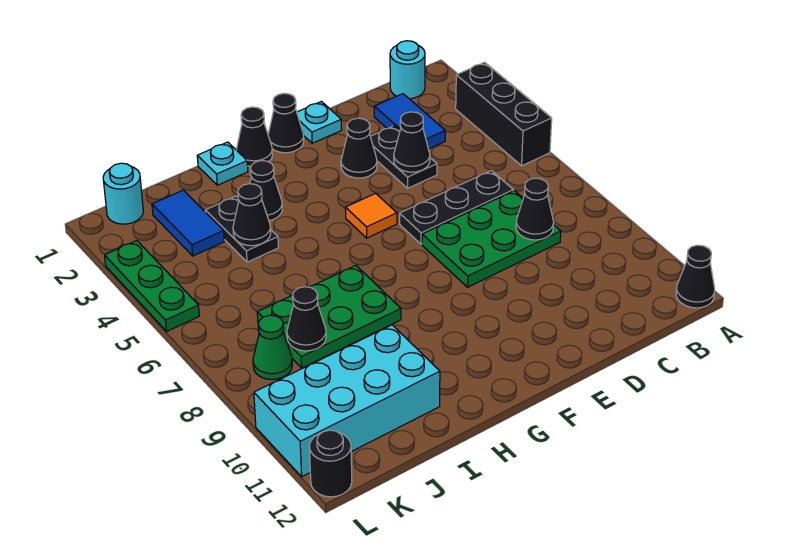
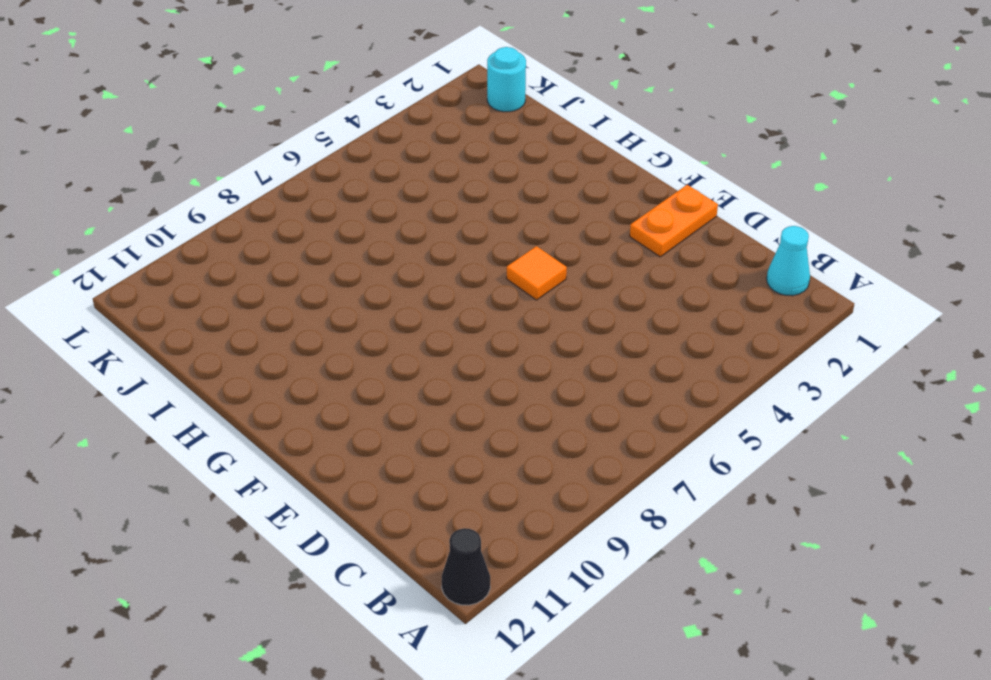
cyan cone B1 level 1 -> cyan round brick B1 level 1
orange plate E1:E2 level 1 -> cyan plate E1 level 1
none -> black brick A3:A5 level 1
none -> blue tile C2:C3 level 1
none -> black plate C6:E6 level 1

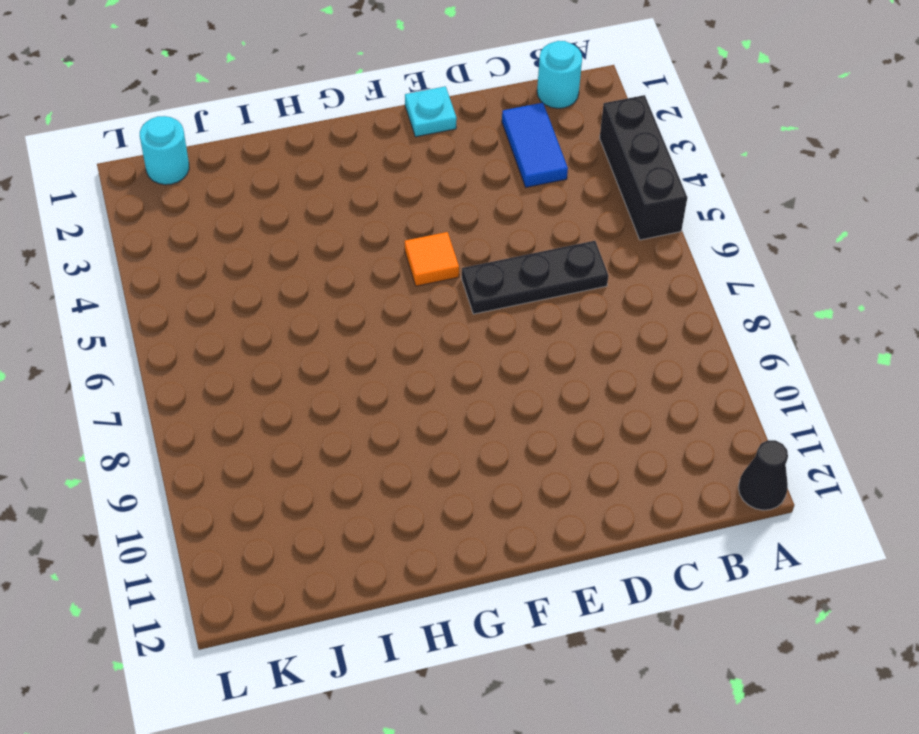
none -> green plate C7:E8 level 1
none -> black plate D3:D4 level 1
none -> black cone E3 level 1

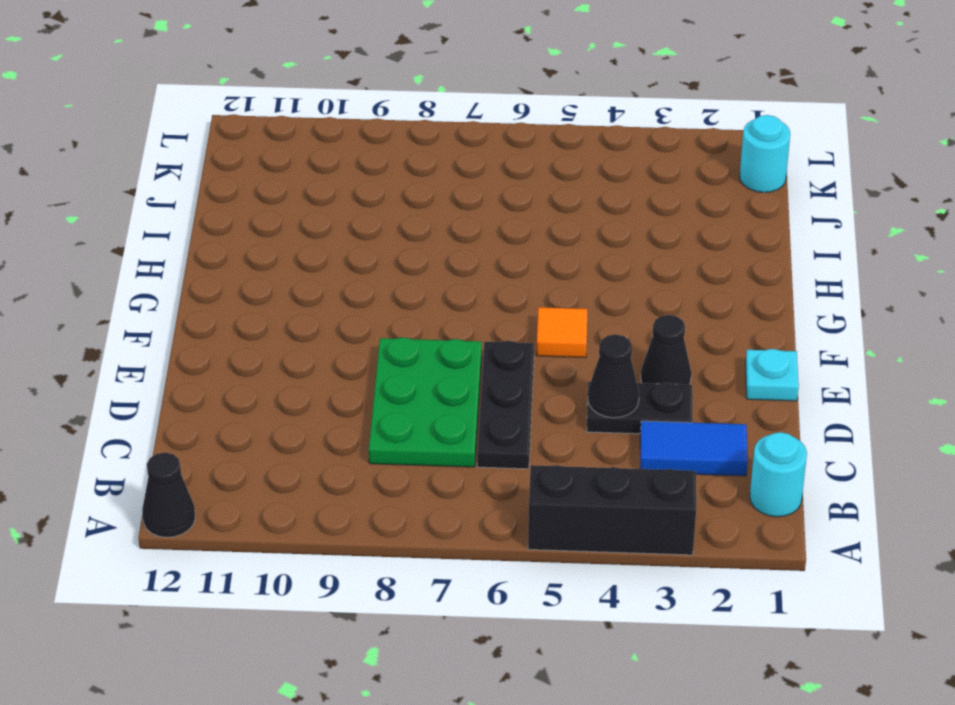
none -> black cone F1 level 1
none -> black cone G1 level 1
none -> cyan plate H1 level 1

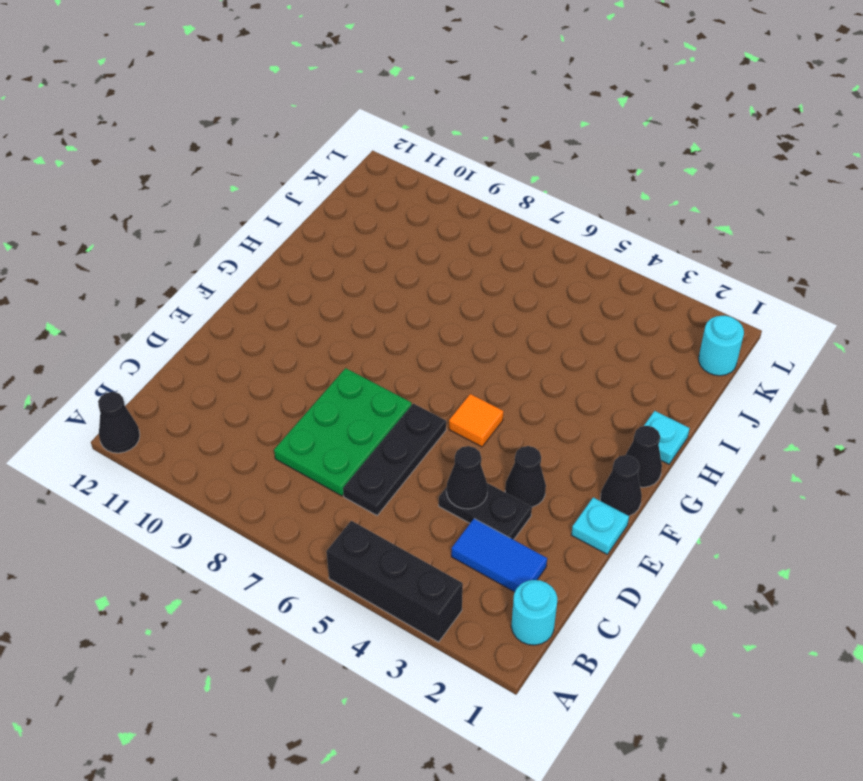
none -> black cone H3 level 1
none -> green plate H7:J8 level 1
none -> black plate I3:I4 level 1

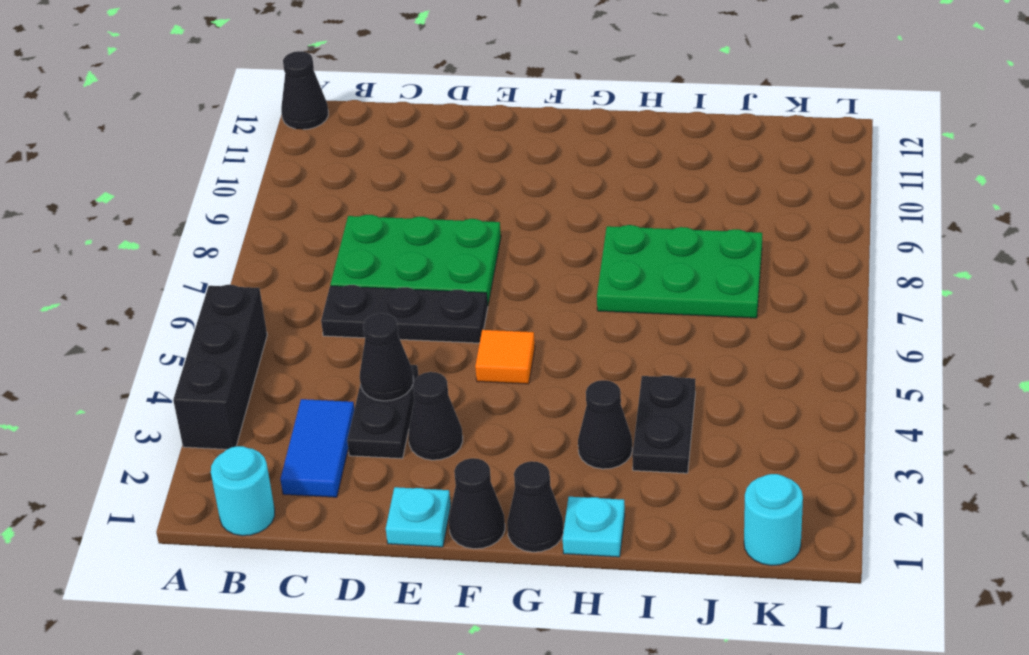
none -> cyan brick I10:L11 level 1
none -> blue tile J2:J3 level 1
none -> green cone K8 level 1

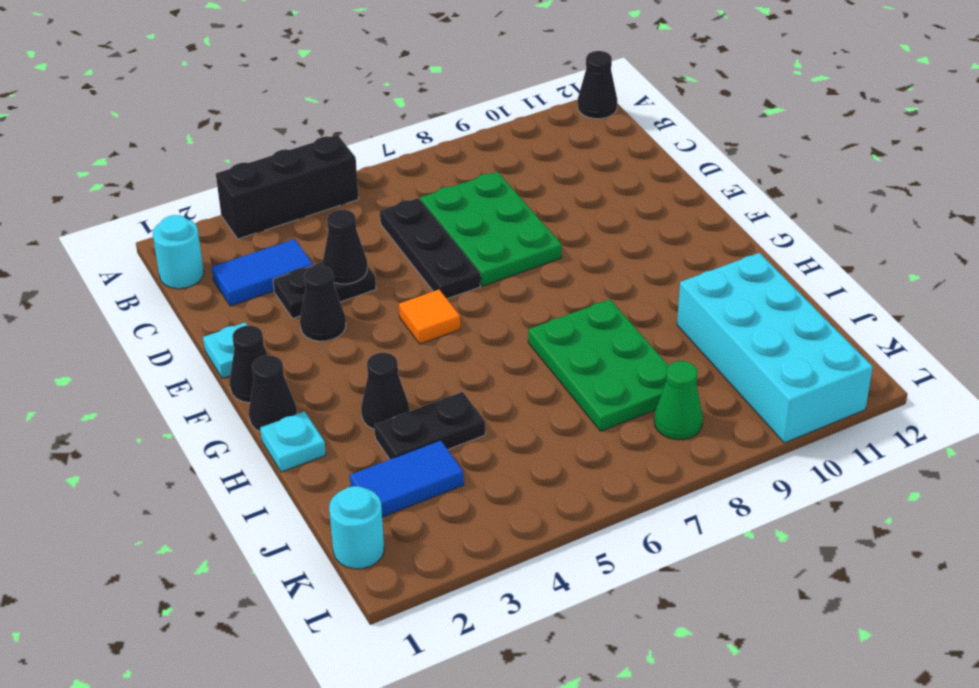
none -> green plate L3:L5 level 1
none -> black round brick L12 level 1
none -> black cone C8 level 2

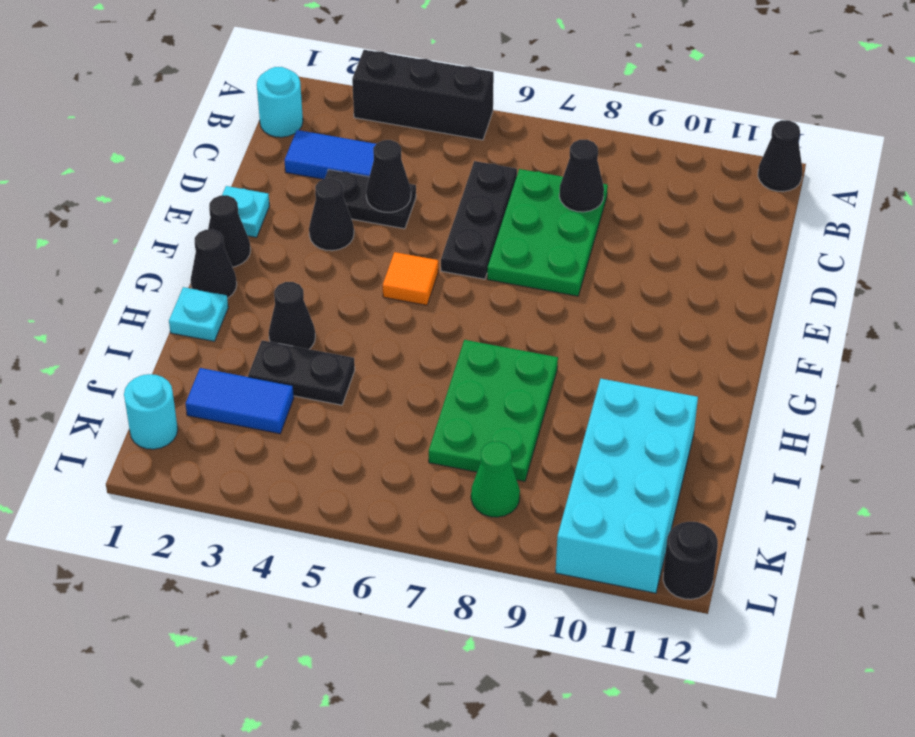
none -> green plate L3:L5 level 1
none -> black cone I4 level 2
none -> black cone J8 level 2

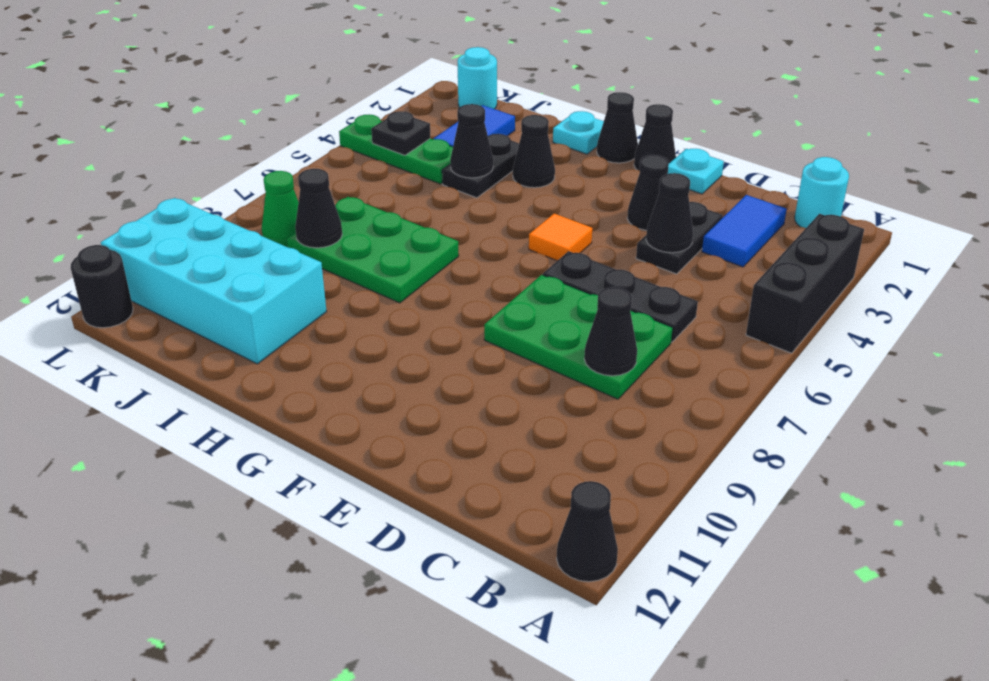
green plate J4:L4 level 1 -> green plate L3:L5 level 1
black plate K4 level 2 -> none

